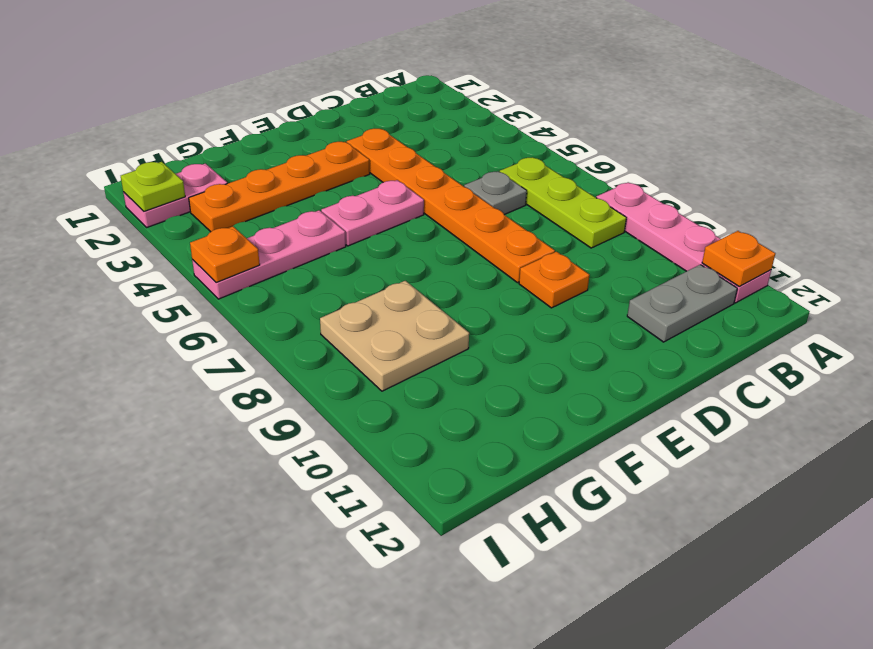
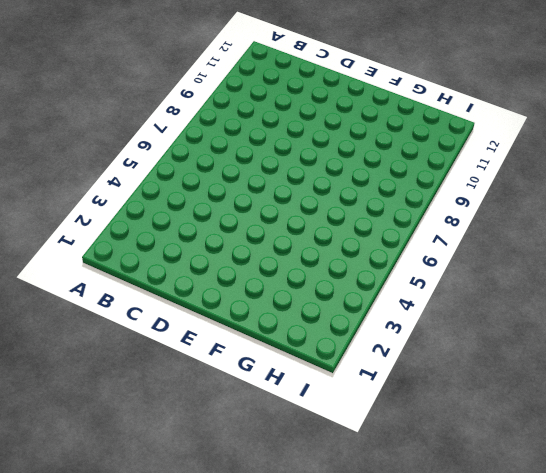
none -> pink plate A8:A11 level 1
none -> lime plate B6:B8 level 1
none -> grey plate B11:C11 level 1

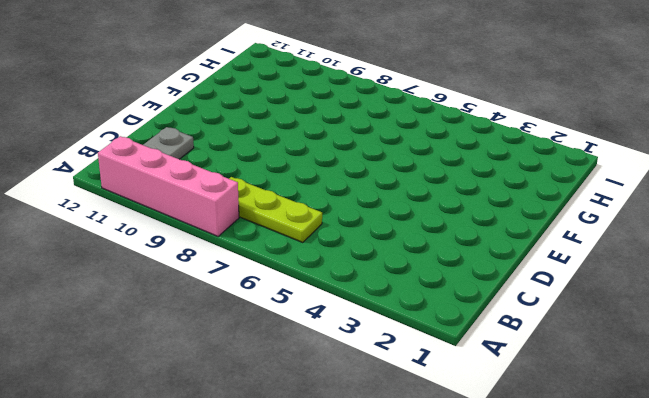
pink brick A8:A11 level 1 -> pink plate A8:A11 level 1
none -> grey plate C6 level 1
none -> orange plate D3:D8 level 1
none -> orange plate D9 level 1

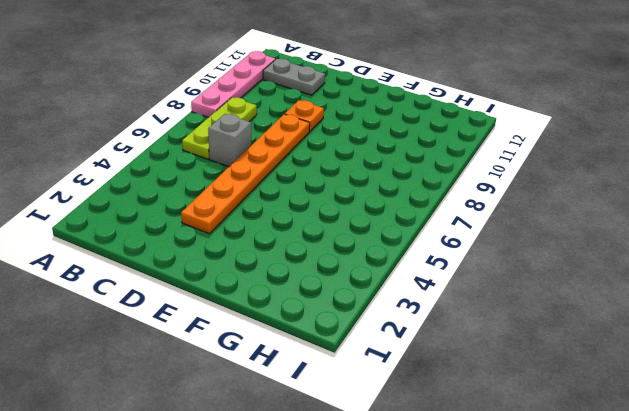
grey brick C6 level 1 -> grey plate C6 level 1
none -> orange plate E3:H3 level 1
none -> pink plate E5:F5 level 1
none -> pink plate G5:I5 level 1

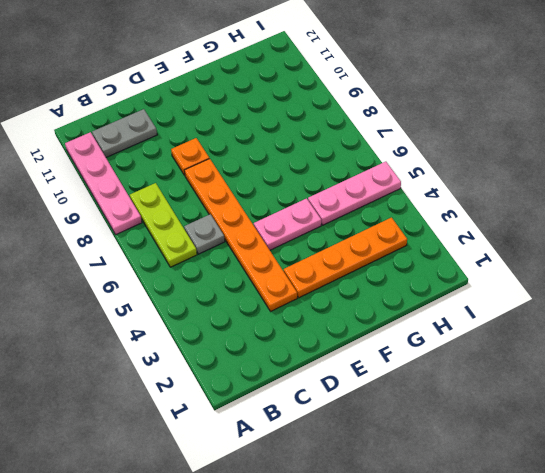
none -> tan plate G8:H9 level 1
none -> pink plate H2:I2 level 1
none -> orange plate A11 level 2

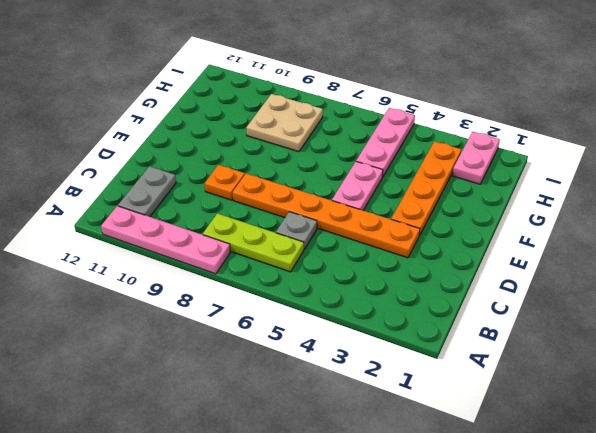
none -> orange plate A11 level 2
none -> lime plate I2 level 2
none -> orange plate I5 level 2

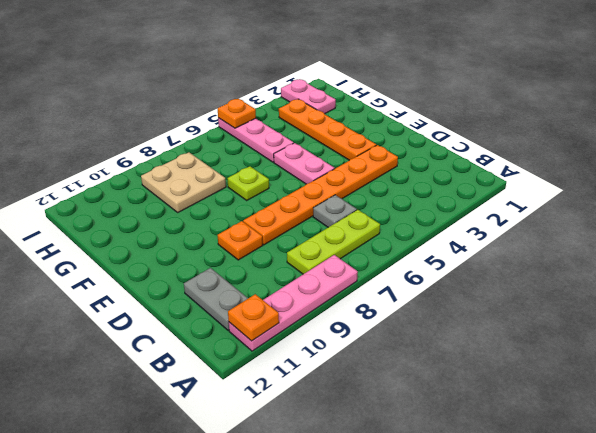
lime plate F7 level 1 -> lime plate I2 level 2

